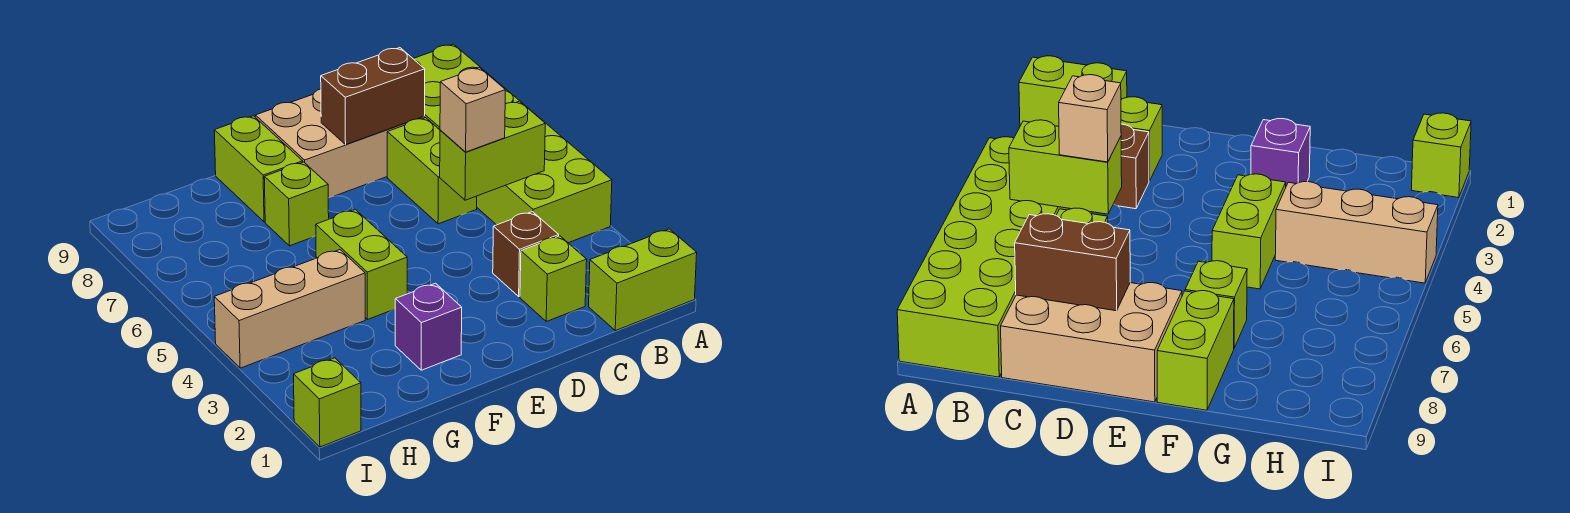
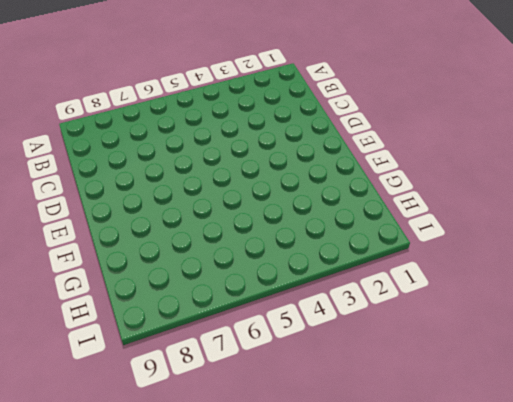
none -> lime brick A1:B1 level 1
none -> lime brick A4:B9 level 1
none -> lime brick C2 level 1

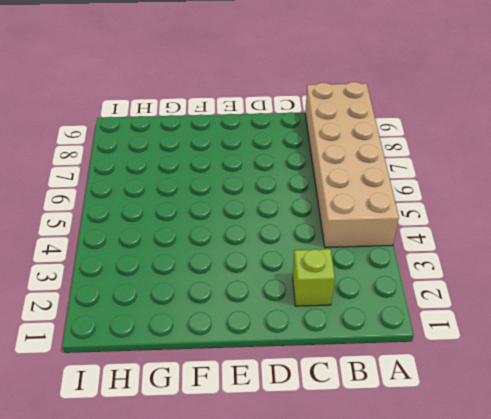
tan brick A4:B9 level 1 -> lime brick A4:B9 level 1
none -> lime brick A1:B1 level 1
none -> brown brick C3 level 1
none -> lime brick C6:C7 level 1

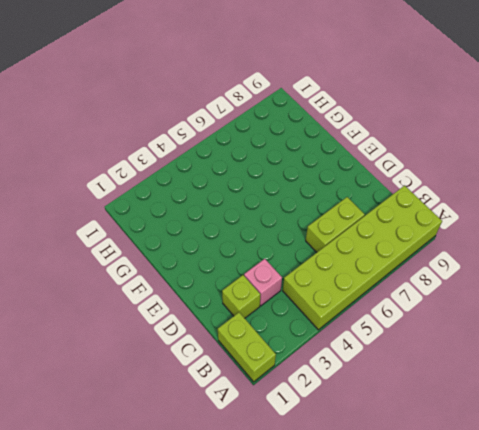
pink brick C3 level 1 -> brown brick C3 level 1
none -> tan brick C8:E9 level 1
none -> purple brick F2 level 1
none -> lime brick F4:F5 level 1

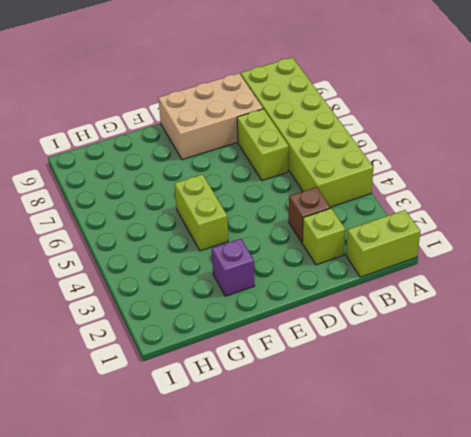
none -> lime brick F7 level 1
none -> lime brick F8:F9 level 1
none -> tan brick G4:I4 level 1

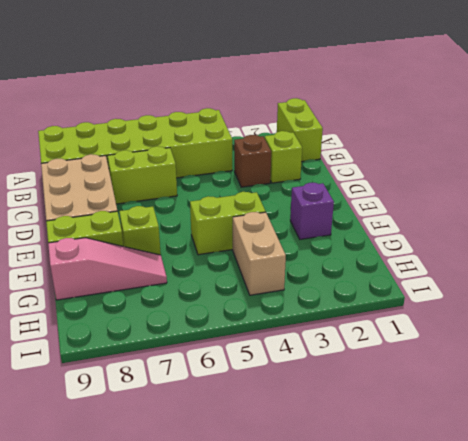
tan brick G4:H4 level 1 -> tan brick G4:I4 level 1
pink slope G7:G9 level 1 top 9 -> none
none -> lime brick I1 level 1
none -> lime brick B5:C5 level 2
none -> brown brick C8:D8 level 2

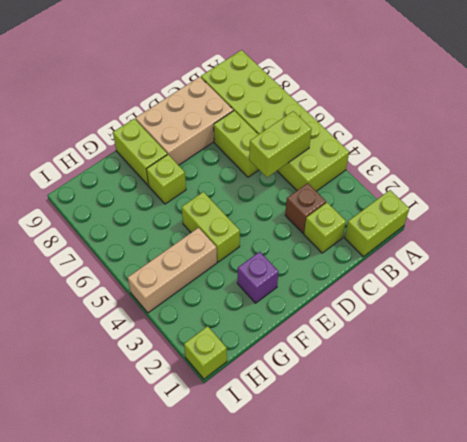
none -> brown brick C8:D8 level 2
none -> tan brick C5 level 3

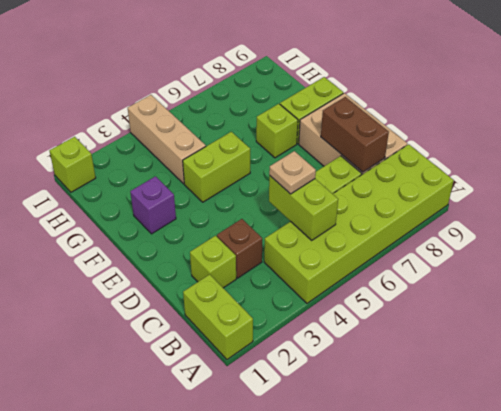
tan plate C5 level 3 -> tan brick C5 level 3

